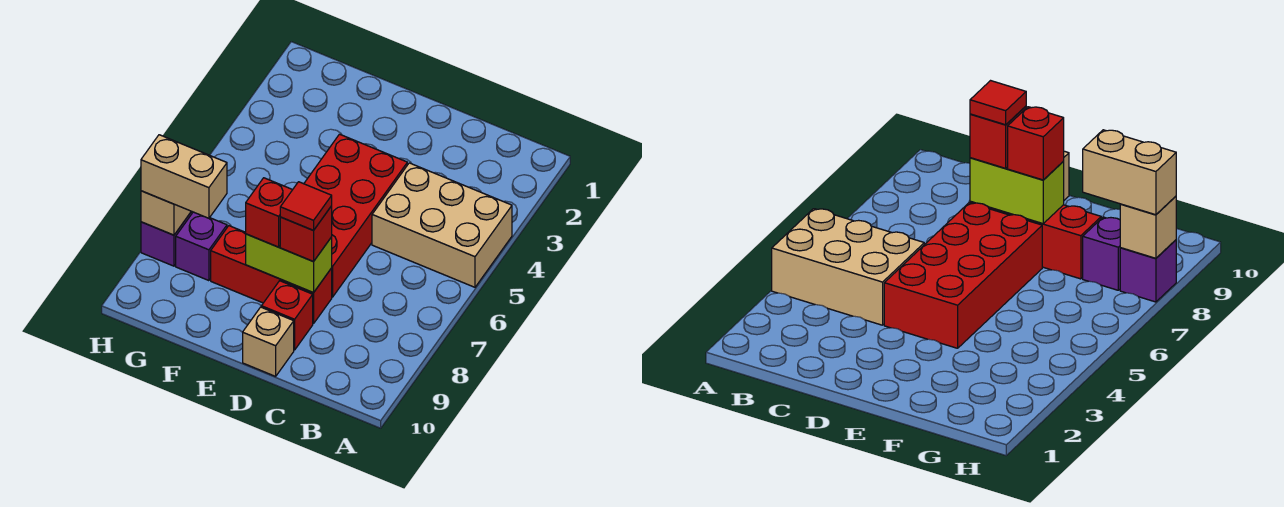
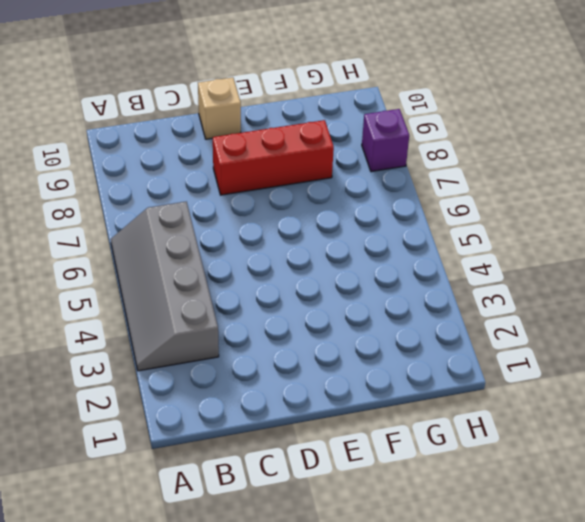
grey slope A3:B6 level 1 top B -> tan brick A4:C5 level 1
none -> red brick D4:E7 level 1
none -> red brick D9 level 1
none -> purple brick G8 level 1

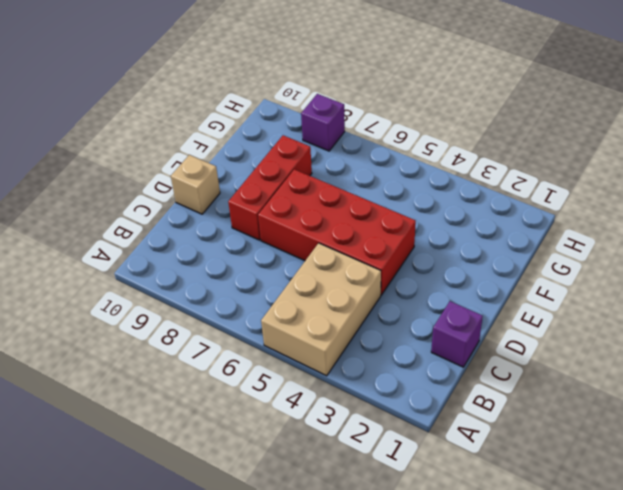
purple brick C1 level 1 -> purple brick G8 level 1
none -> red brick D9 level 1
none -> lime brick D8:E8 level 2
none -> tan brick H8 level 2

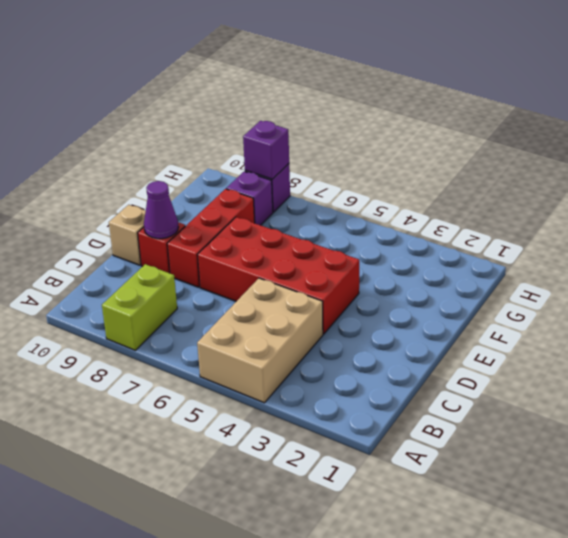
lime brick A8:B8 level 1 -> lime brick D8:E8 level 2
purple cone D9 level 2 -> none
purple brick H8 level 2 -> tan brick H8 level 2
none -> red brick D8 level 3
none -> red brick E8 level 3
none -> tan brick G8:H8 level 3

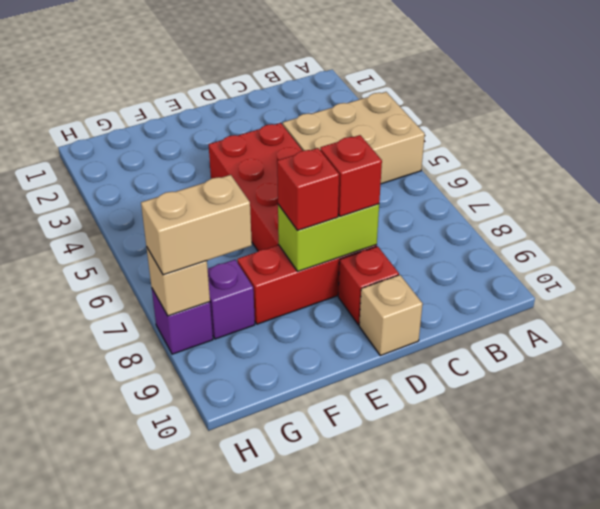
none -> red tile D8 level 4

